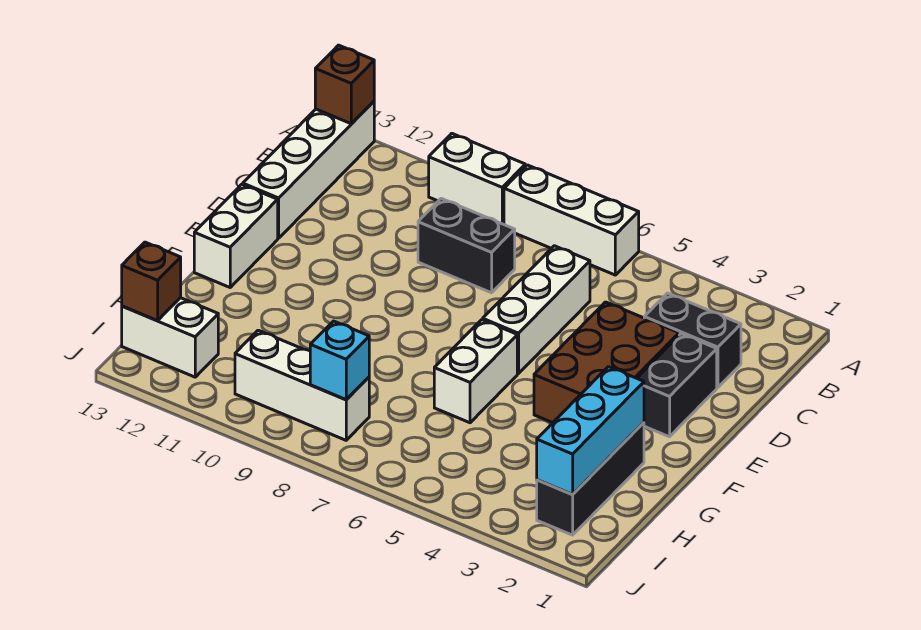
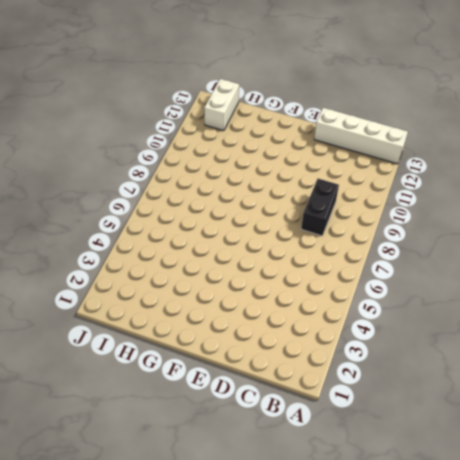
none -> white brick A6:A8 level 1
none -> white brick A9:A10 level 1
none -> black brick C2:C3 level 1

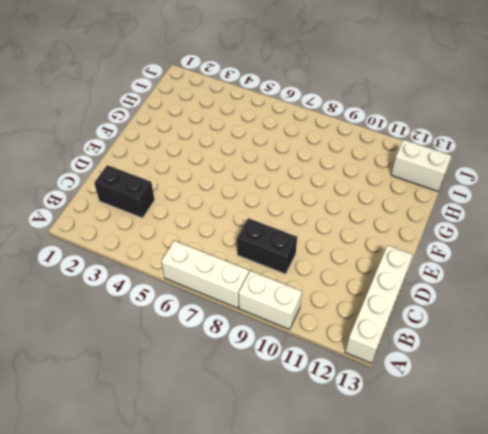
none -> white brick C6:E6 level 1
none -> black brick D2:E2 level 1
none -> brown brick D3:F4 level 1

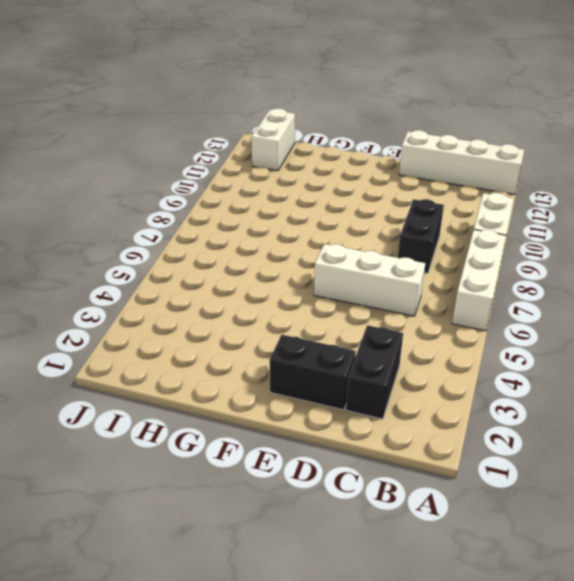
none -> brown brick D3:F4 level 1
none -> white brick E13:F13 level 1
none -> white brick F6:G6 level 1

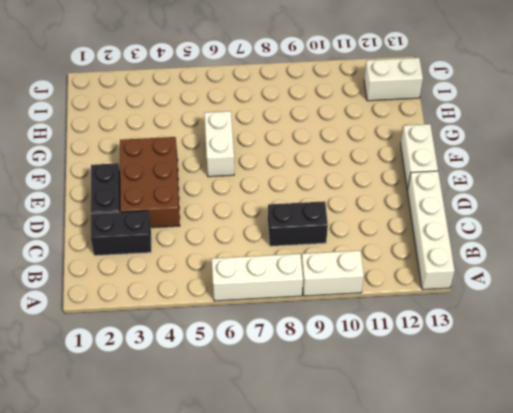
none -> white brick C6:E6 level 1
none -> black brick G2:I2 level 1
none -> white brick I8:I10 level 1

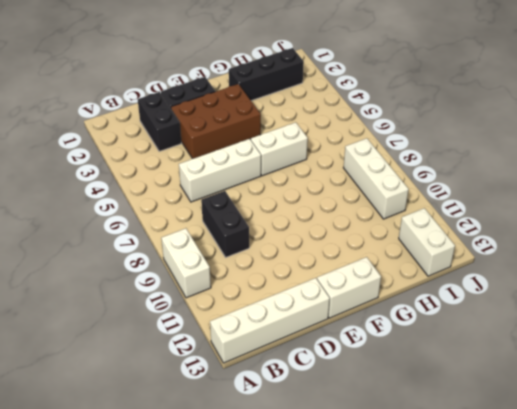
none -> white brick A6:A8 level 1
none -> brown brick A13 level 2
none -> cyan brick G2:I2 level 2

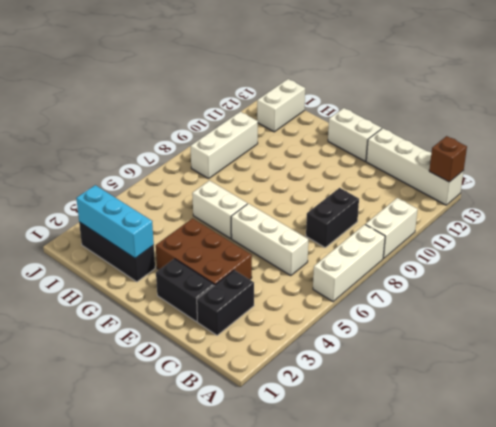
none -> cyan brick I8 level 2
none -> brown brick I13 level 2

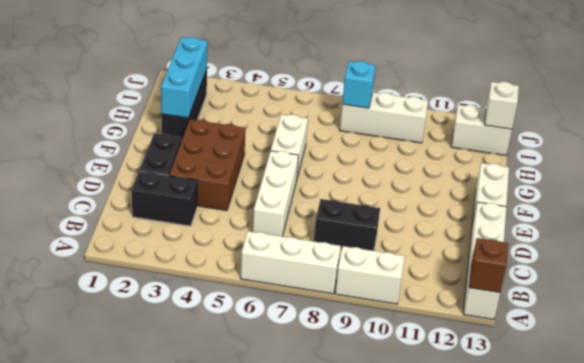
white brick I13 level 2 -> brown brick I13 level 2

